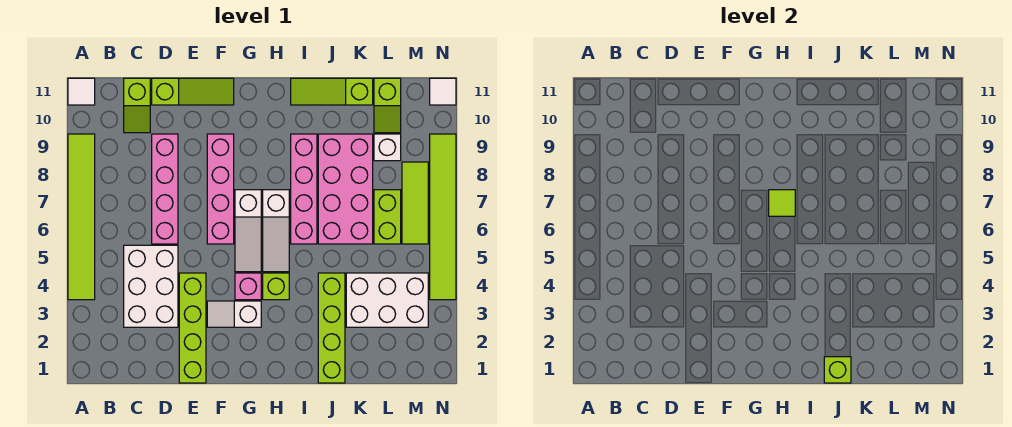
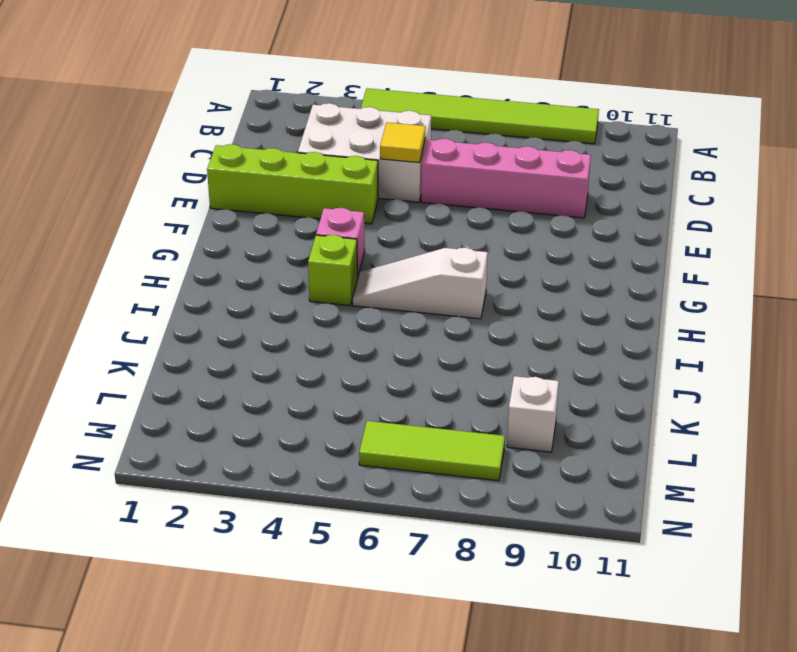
yellow tile D5 level 2 -> none
none -> white tile A11 level 1
none -> lime slope C10:C11 level 1 top 11
none -> lime slope D11:F11 level 1 top D

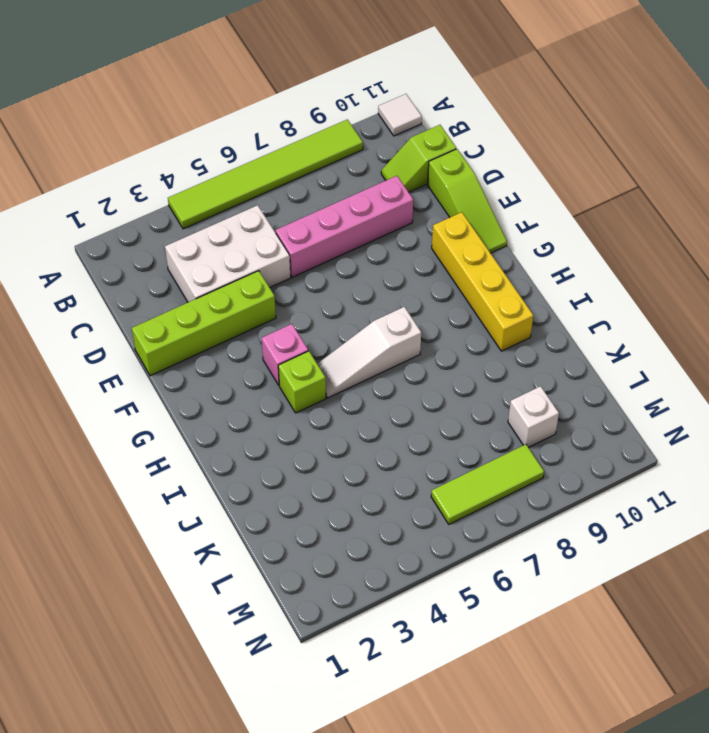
yellow brick F10:I10 level 1 -> none
none -> white slope F3:G3 level 1 top G
none -> pink brick F6:F9 level 1
none -> white slope G5:G7 level 1 top 7

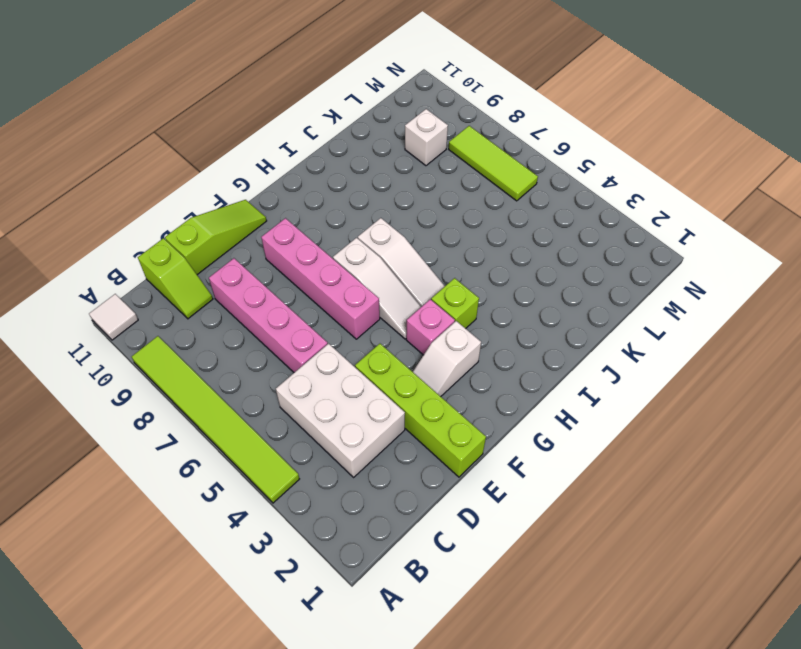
none -> pink brick I6:I9 level 1
none -> lime slope I11:K11 level 1 top K
none -> lime brick J1:J4 level 1

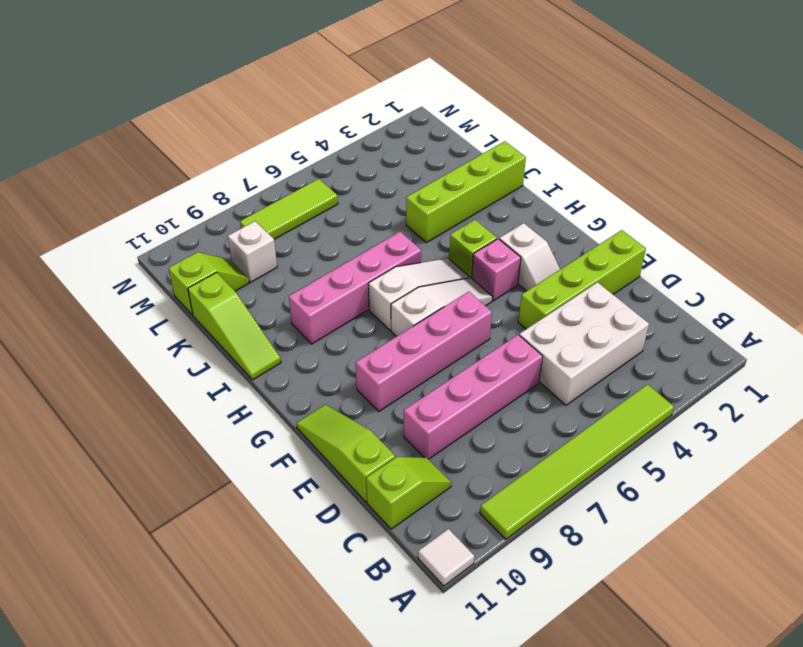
none -> pink brick J6:K9 level 1
none -> white brick K3:M4 level 1
none -> lime brick L6:L7 level 1

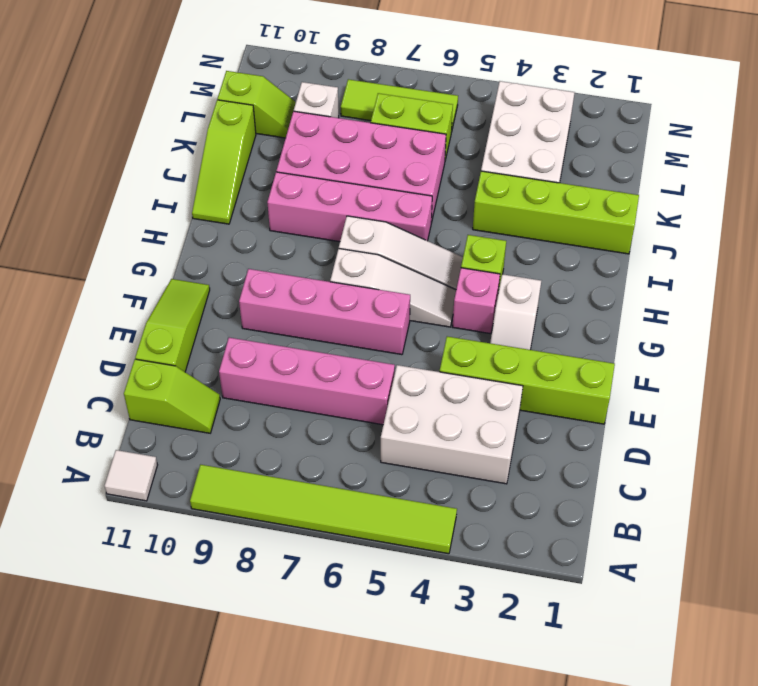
none -> lime tile N4:N9 level 1
none -> white tile N11 level 1
none -> lime tile H7 level 2

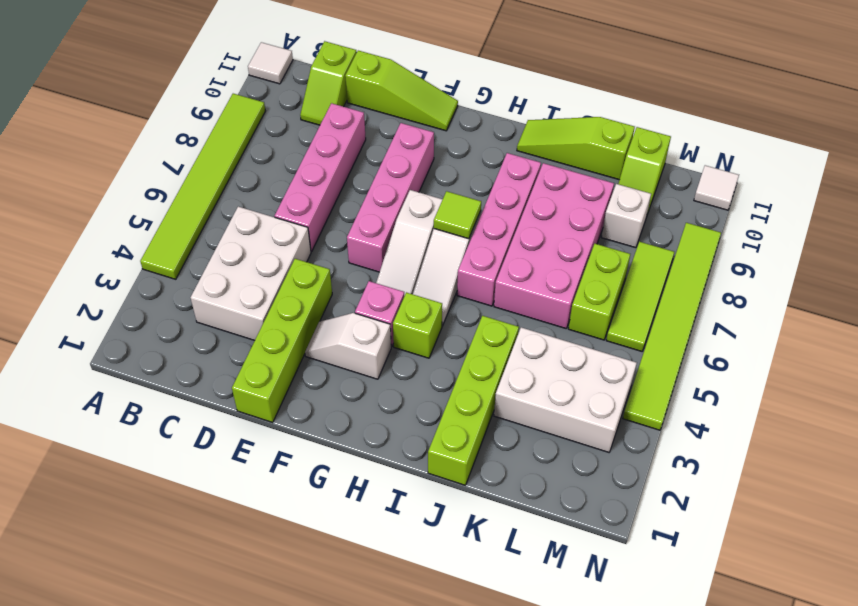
none -> lime brick J1 level 2

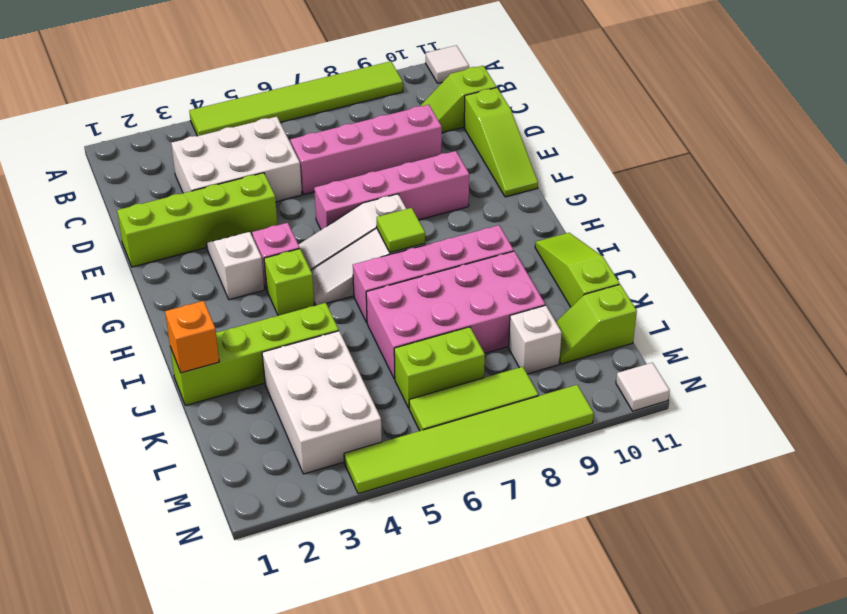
orange brick J1 level 2 -> lime brick J1 level 2

